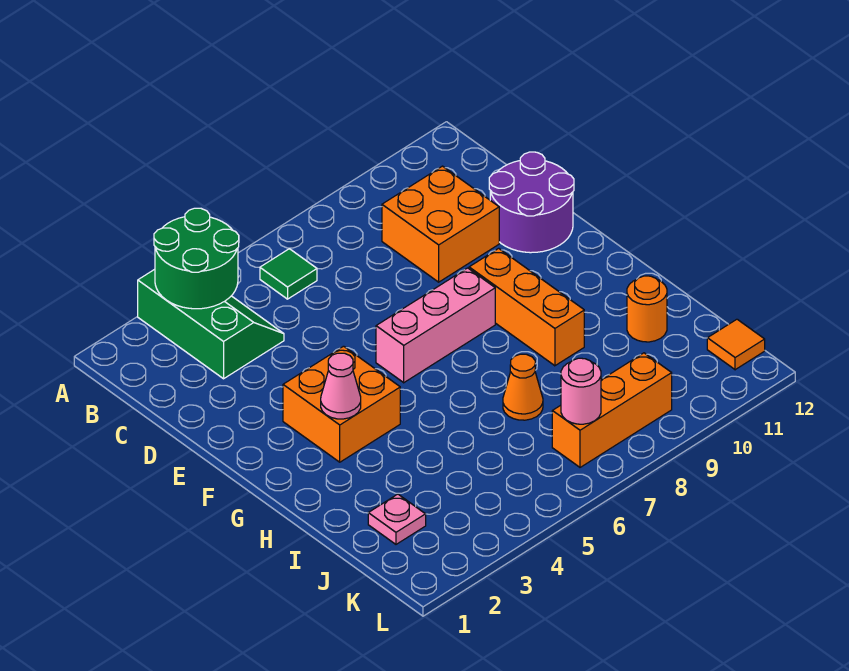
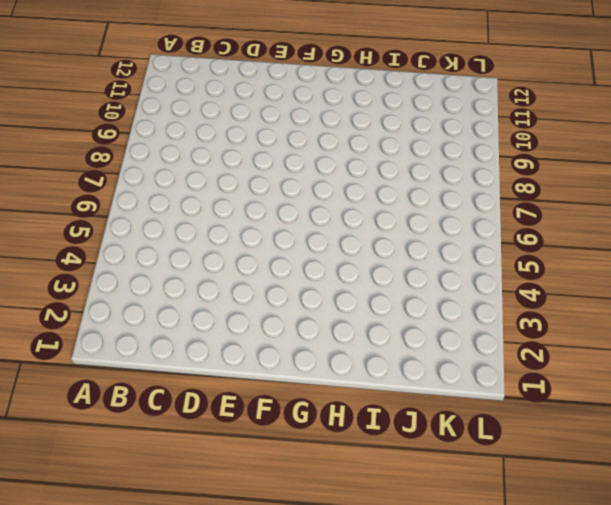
none -> green slope A3:C4 level 1 top 3
none -> green tile B6 level 1
none -> orange brick C9:D10 level 1

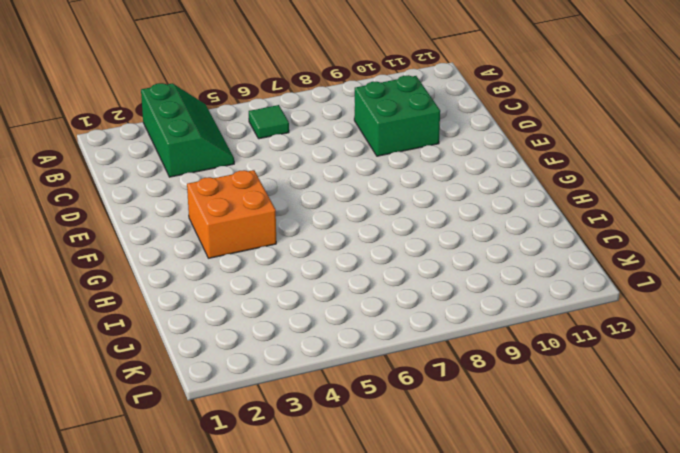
green brick C9:D10 level 1 -> orange brick C9:D10 level 1
none -> purple round brick D11:E12 level 1
none -> pink brick F6:F8 level 1
none -> orange brick F9:H9 level 1

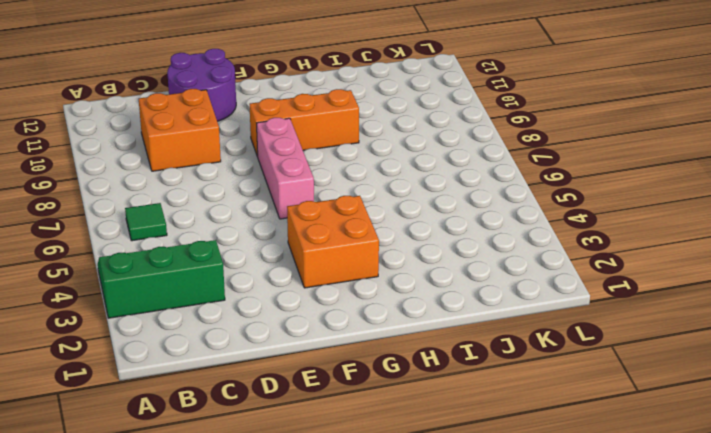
none -> orange cone I7 level 1
none -> orange round brick I11 level 1
none -> pink plate J2 level 1

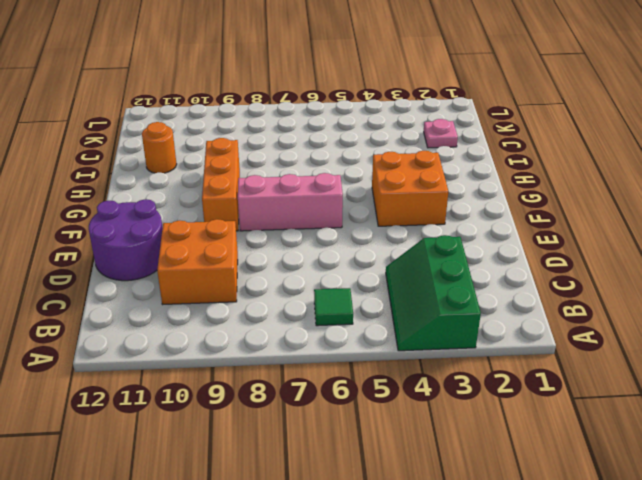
none -> orange cone I7 level 1
none -> orange brick K7:K9 level 1
none -> orange tile K12 level 1

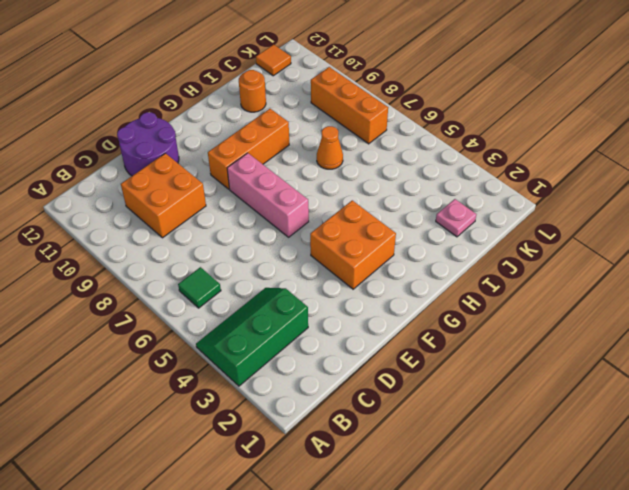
none -> green round brick A3:B4 level 2
none -> pink cone G3 level 2
none -> pink round brick K7 level 2

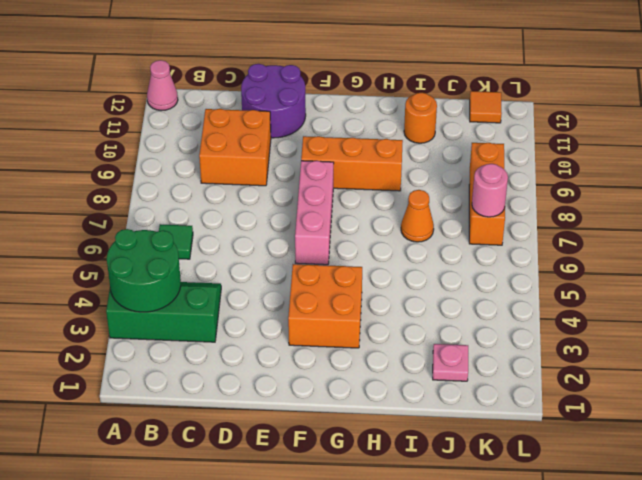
pink cone A12 level 1 -> pink cone G3 level 2

